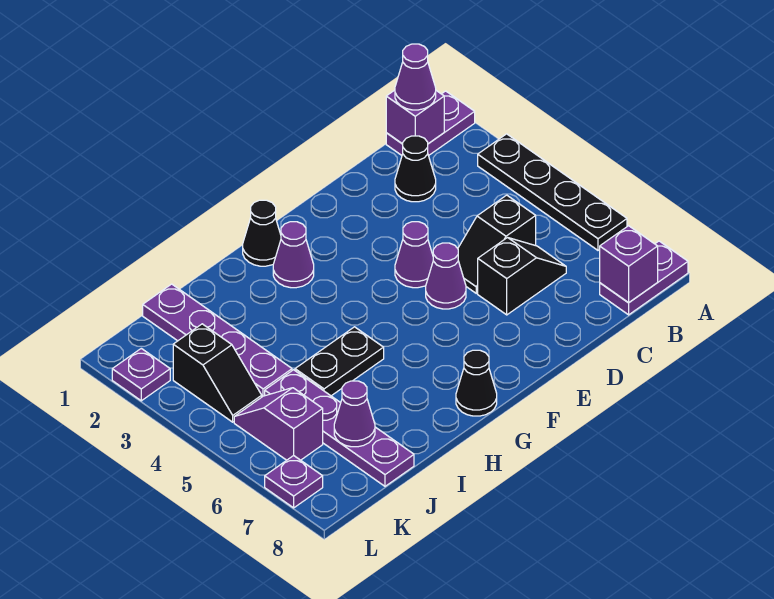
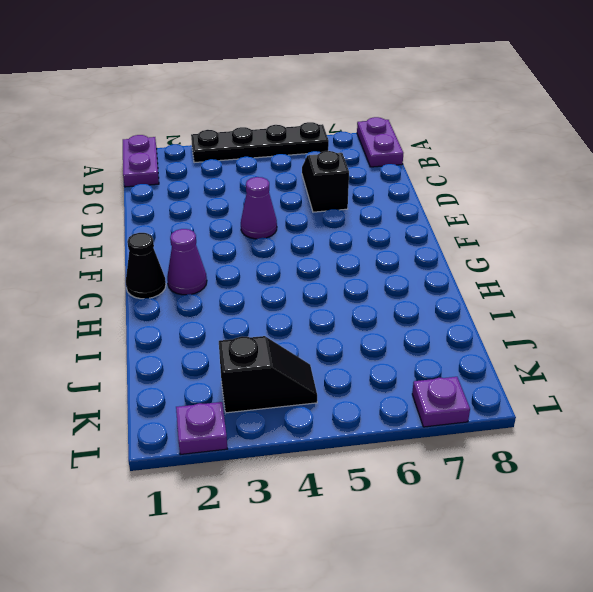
none -> black cone C2 level 1
none -> black slope C5:D5 level 1 top C
none -> purple cone E5 level 1

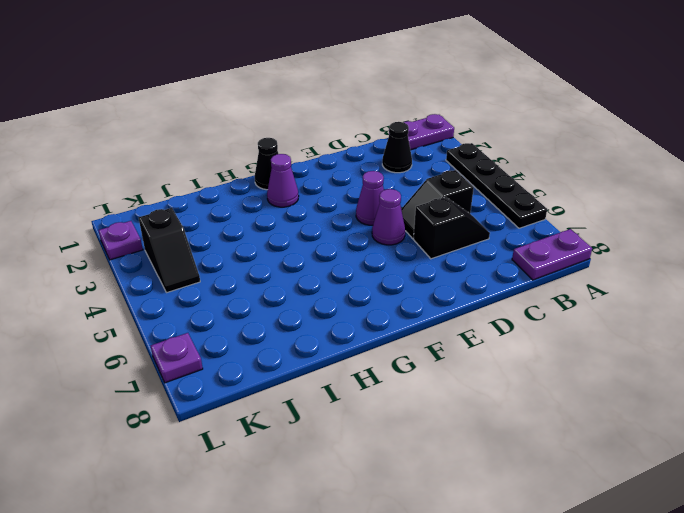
none -> black cone G8 level 1
none -> black plate H5:I5 level 1
none -> purple plate J1:J4 level 1

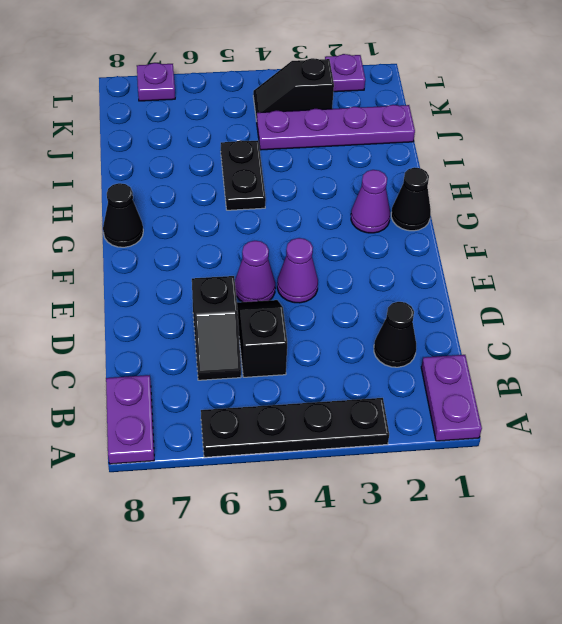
none -> purple plate J5:J8 level 1
none -> purple slope K5:K6 level 1 top 6
none -> purple brick B1 level 2

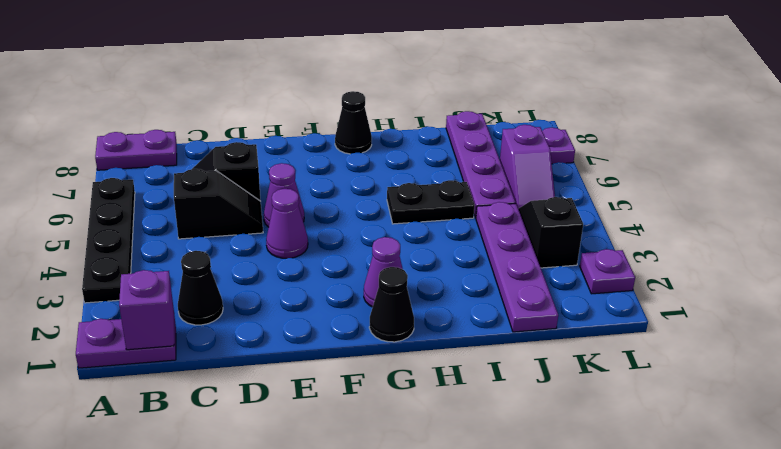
none -> purple brick B8 level 2
none -> purple cone J7 level 2
none -> purple cone B1 level 3

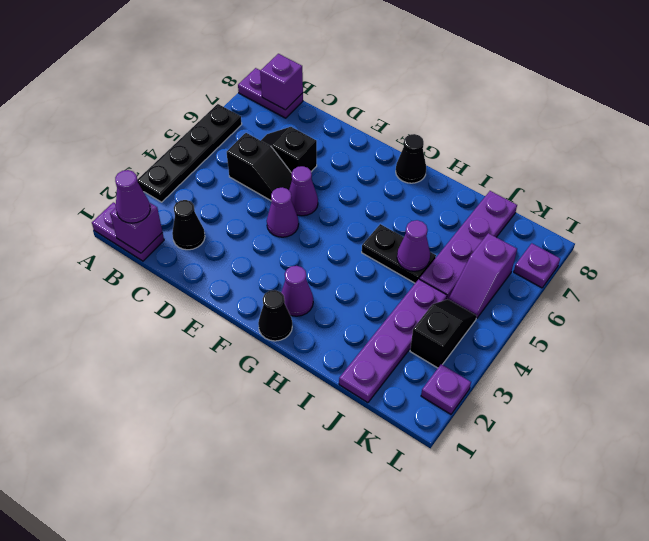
purple cone I5 level 2 -> purple cone J7 level 2

